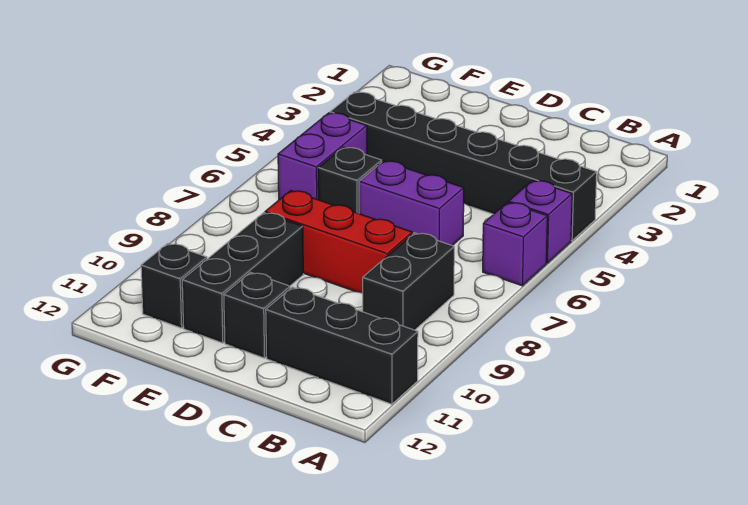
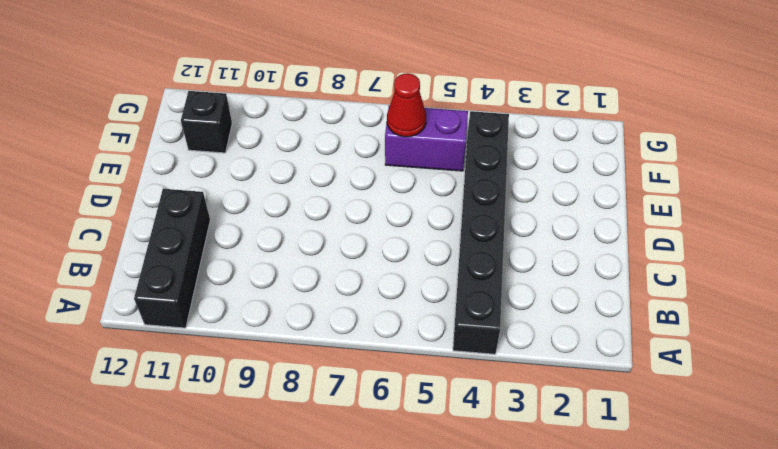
red cone F6 level 2 -> none
none -> purple brick A5 level 1
none -> purple brick A6 level 1
none -> black brick B8:B9 level 1

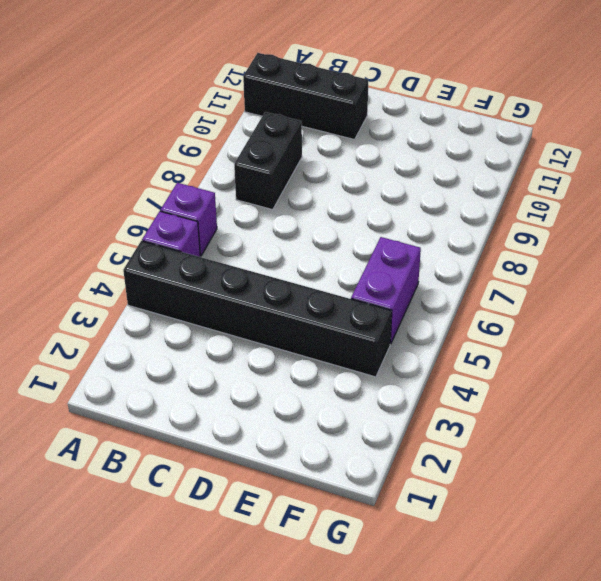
none -> purple brick C6:D6 level 1
none -> red brick C8:E8 level 1
none -> black brick D11 level 1

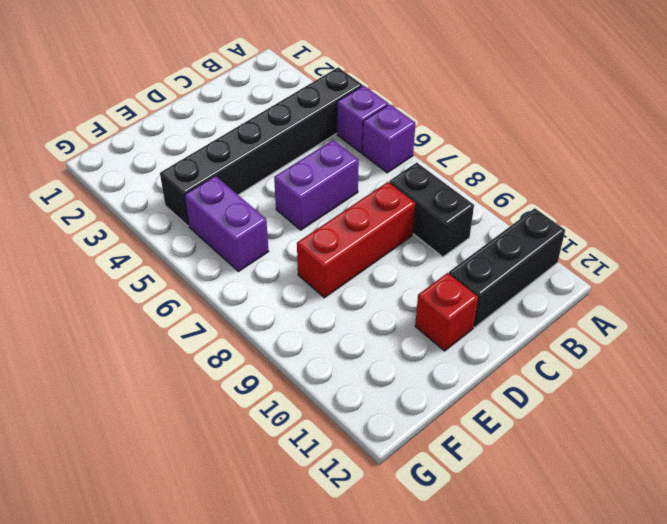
red brick D11 level 1 -> black brick D11 level 1
none -> black brick E6 level 1
none -> black brick E9:E11 level 1
none -> black brick F11 level 1

